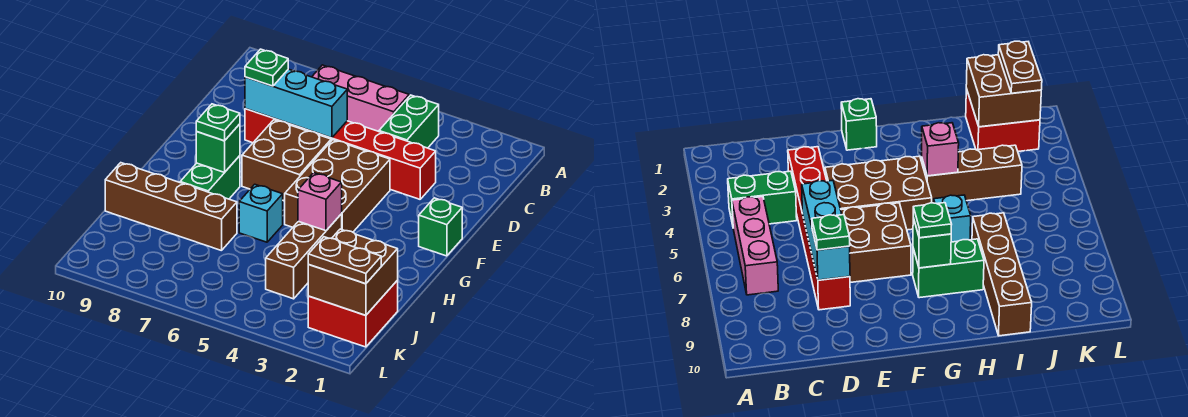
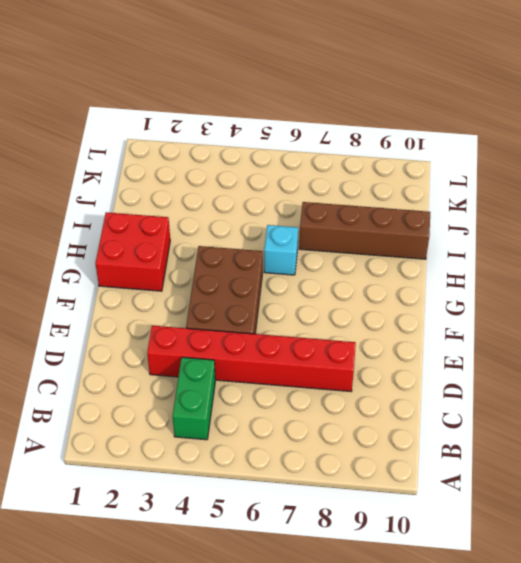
red brick G1:H2 level 1 -> red brick J1:K2 level 1
none -> pink brick B5:B7 level 1
none -> brown brick E6:F7 level 1
none -> green brick F1 level 1

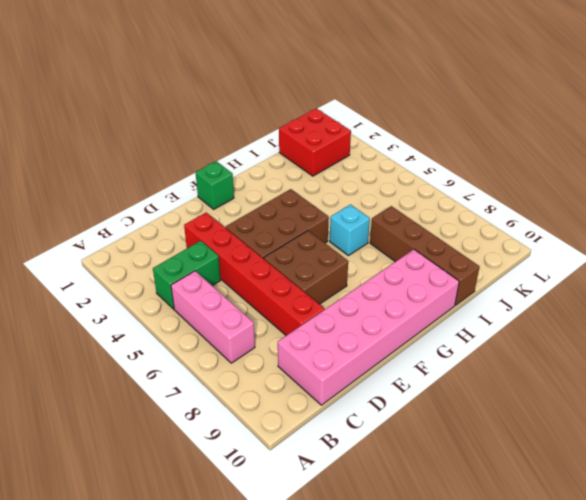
pink brick C9:H10 level 1 -> none
none -> green brick G8:H8 level 1
none -> brown brick H4:J4 level 1
none -> cyan brick D6:D8 level 2

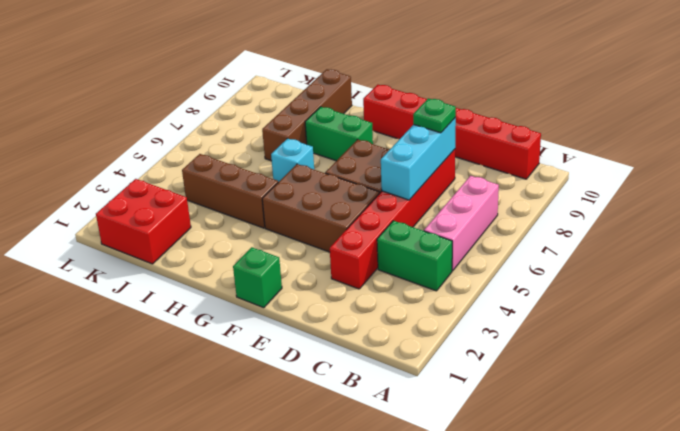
red brick B10:G10 level 1 -> none
none -> green brick G8 level 2
none -> pink brick H4 level 2
none -> brown brick J1:K2 level 2

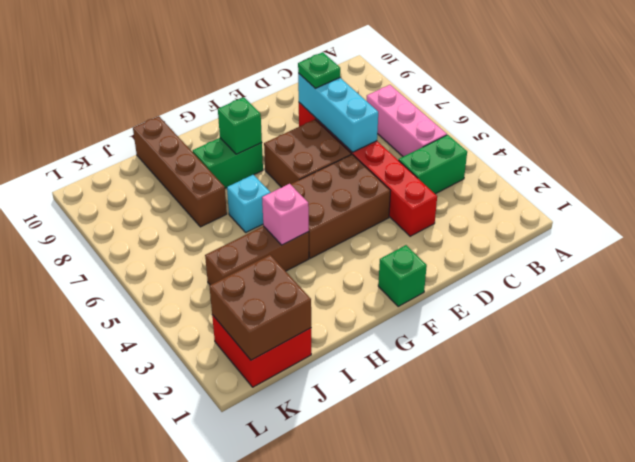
none -> green plate G8 level 3
none -> brown plate K1:K2 level 3

